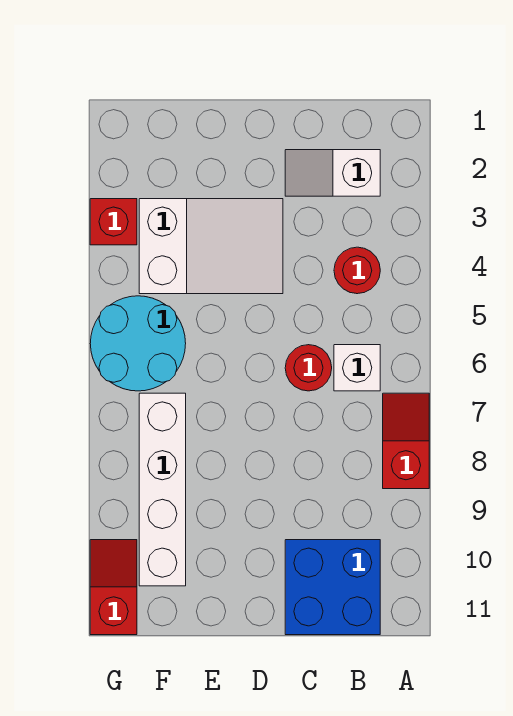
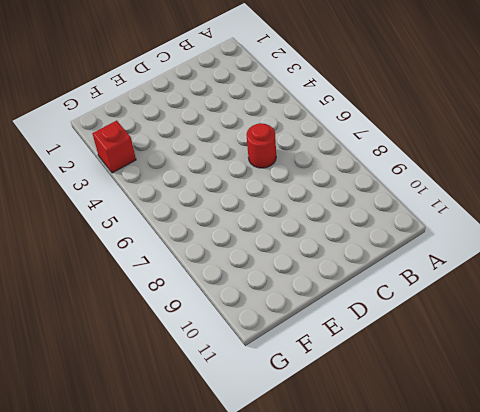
none -> red slope A7:A8 level 1 top 8
none -> white slope B2:C2 level 1 top B

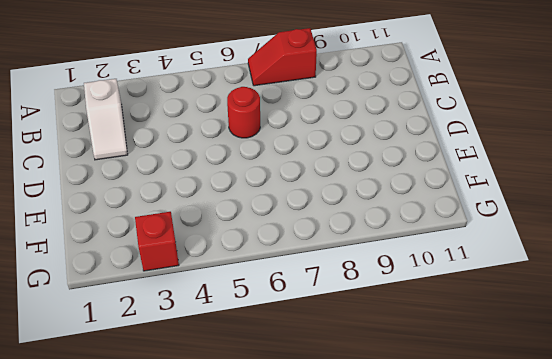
none -> red round brick B4 level 1
none -> white brick B6 level 1

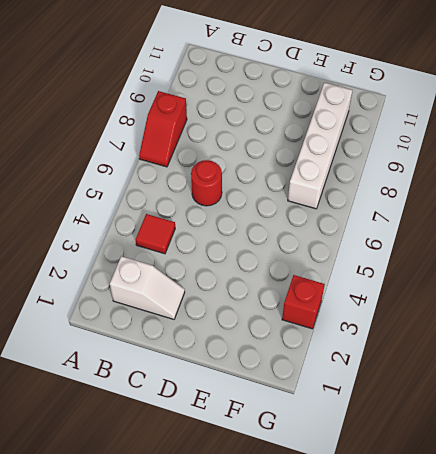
red tile B4 level 1 -> red round brick B4 level 1
none -> white brick B6 level 1
none -> blue brick B10:C11 level 1

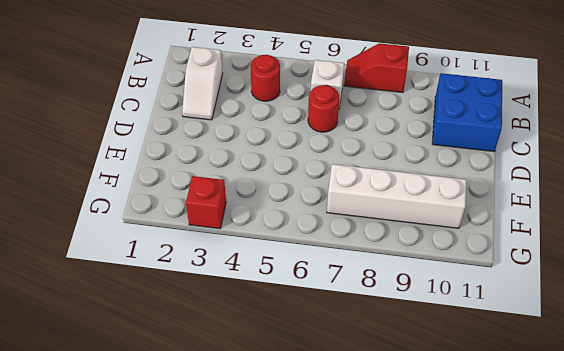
none -> white slope D3:F4 level 1 top F
none -> cyan round brick F5:G6 level 1

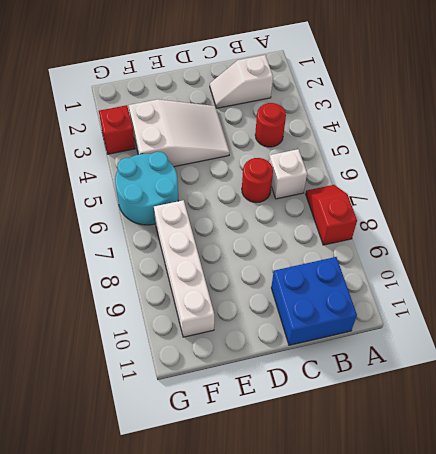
none -> red slope G10:G11 level 1 top 11

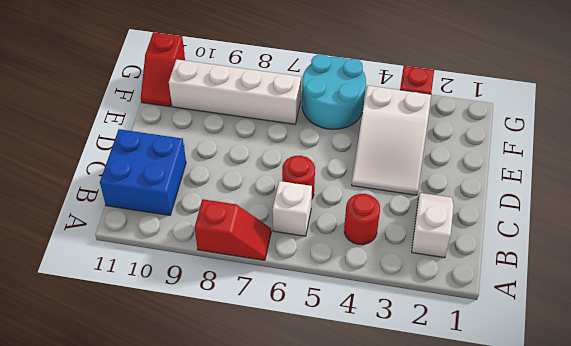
red slope F11:G11 level 1 top G -> red slope G10:G11 level 1 top 11

